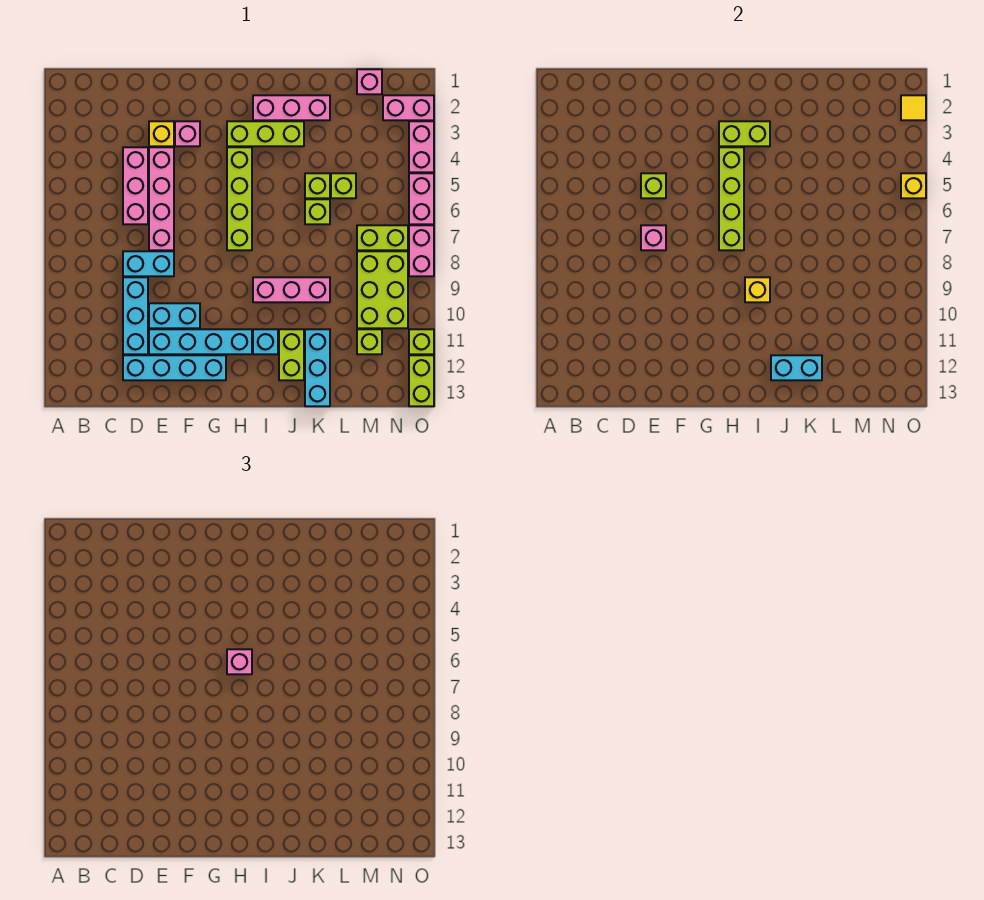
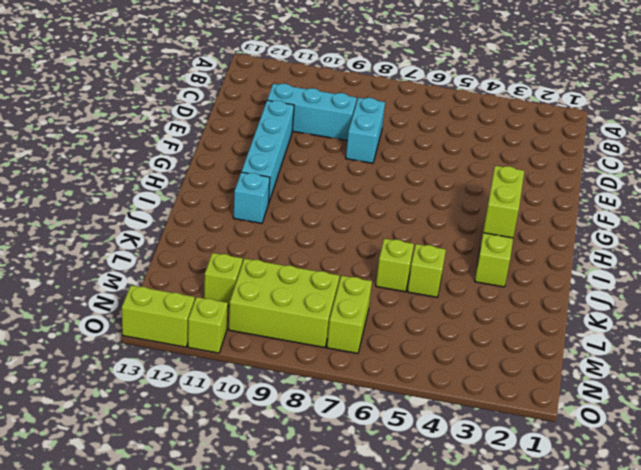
none -> pink brick D4:D6 level 1
none -> cyan brick D12:G12 level 1
none -> yellow brick E3 level 1
none -> pink brick E4:E7 level 1

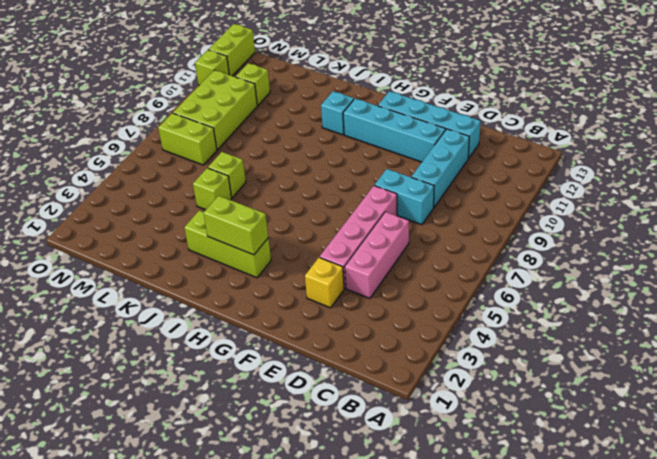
none -> cyan brick E10:F10 level 1
none -> pink brick F3 level 1
none -> lime brick H4:H7 level 1
none -> pink brick I2:K2 level 1

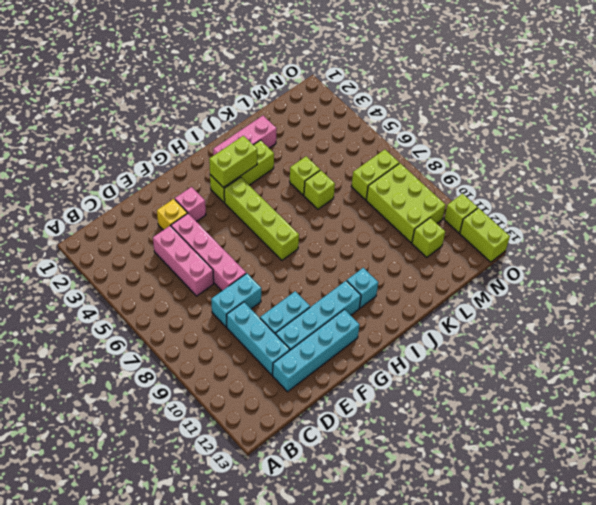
none -> pink brick I9:K9 level 1
none -> lime brick J11:J12 level 1
none -> cyan brick K11:K13 level 1
none -> lime brick L5 level 1

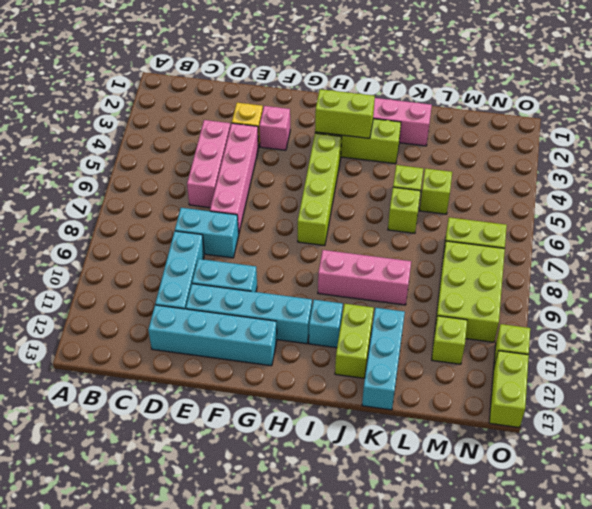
none -> pink brick M1 level 1
none -> pink brick N2:O2 level 1
none -> pink brick O3:O4 level 1
none -> pink brick O5:O6 level 1

